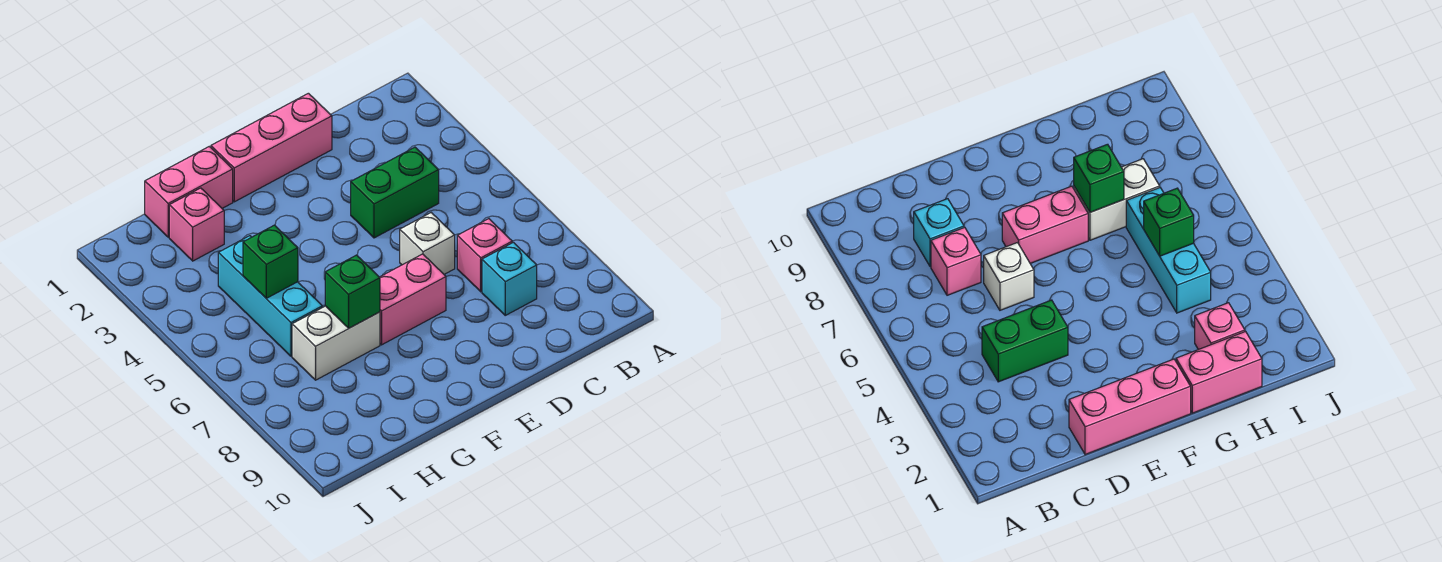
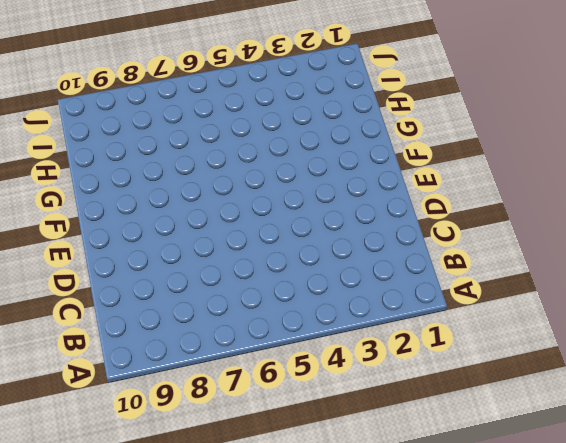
none -> green brick C4:D4 level 1
none -> pink brick C7 level 1
none -> cyan brick C8 level 1

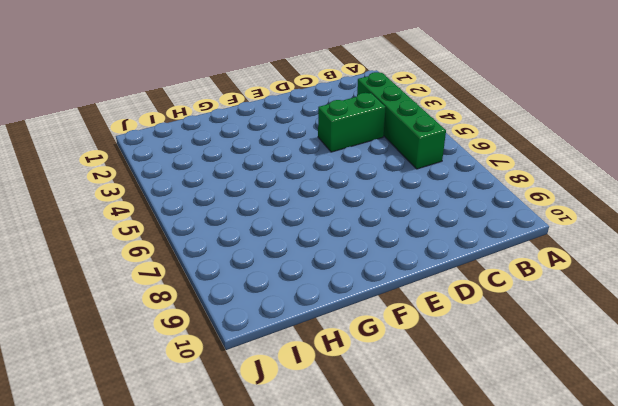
green brick B3:B6 level 1 -> none
none -> pink brick C7 level 1
none -> cyan brick C8 level 1
none -> pink brick D1:F1 level 1

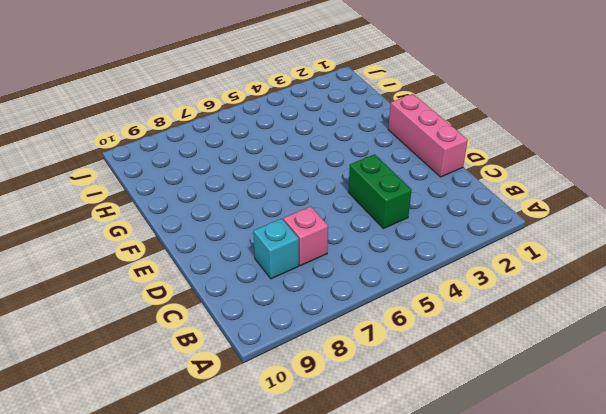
none -> white brick D6 level 1
none -> pink brick E7:F7 level 1
none -> pink brick G1:H1 level 1

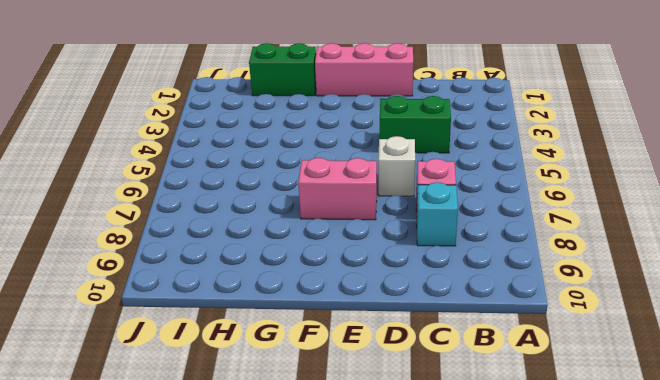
green brick G1:H1 level 1 -> pink brick G1:H1 level 1
none -> white brick G7:H7 level 1
none -> pink brick H2 level 1
none -> cyan brick H4:H6 level 1

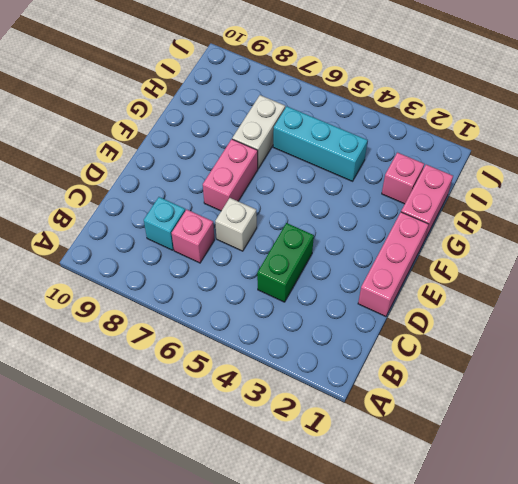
none -> green brick G7 level 2
none -> green brick H5 level 2

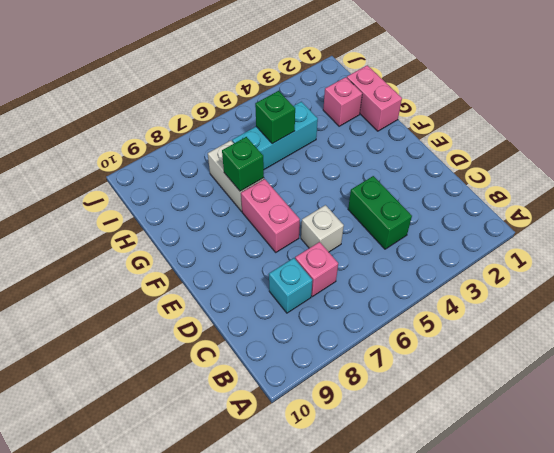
none -> pink brick D1:F1 level 1

